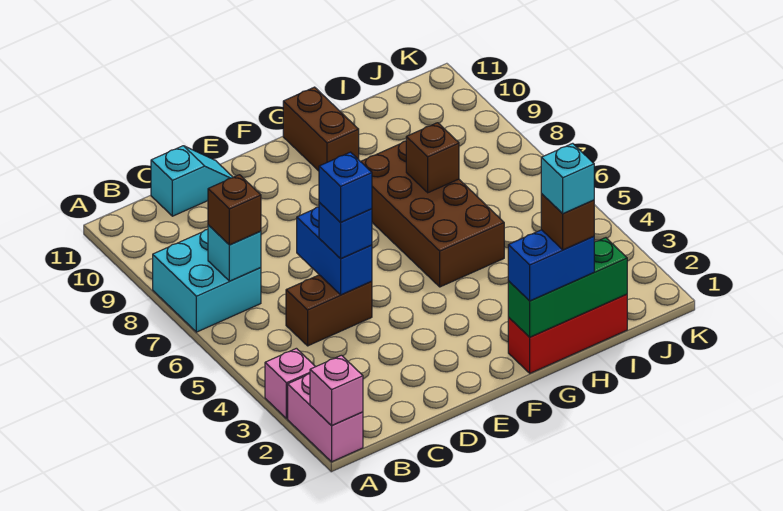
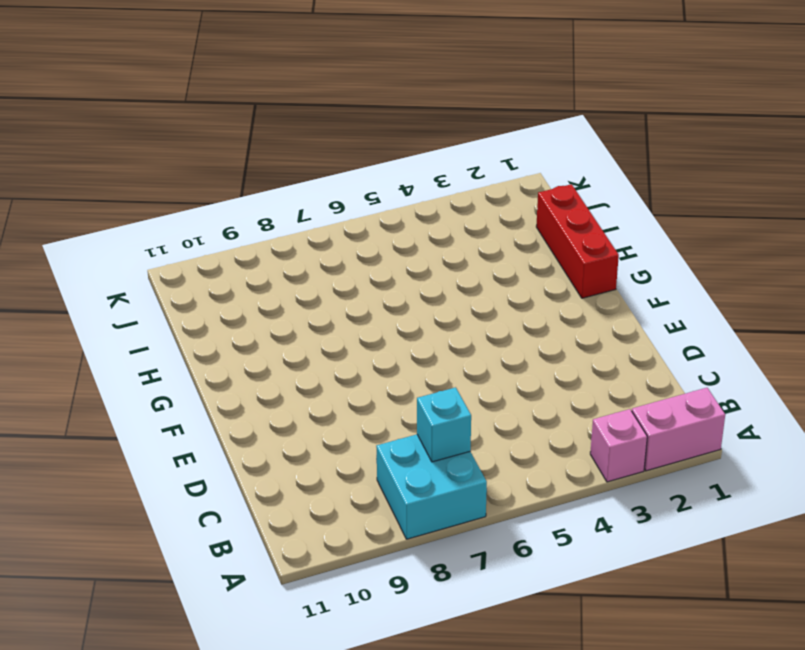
none -> brown brick C5:D5 level 1
none -> cyan slope C11:D11 level 1 top C
none -> brown brick G5:H8 level 1

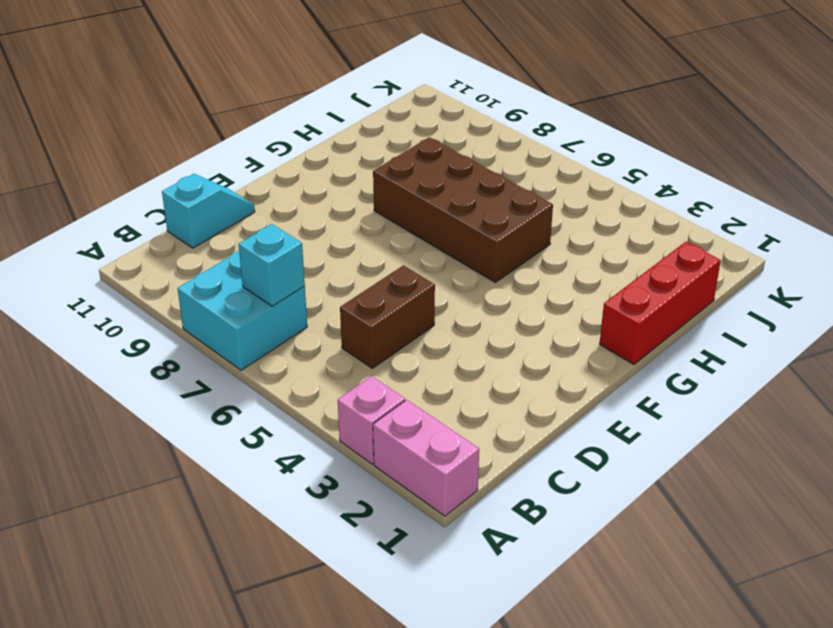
none -> brown brick G10:G11 level 1
none -> pink brick A1 level 2
none -> blue brick D5:D6 level 2

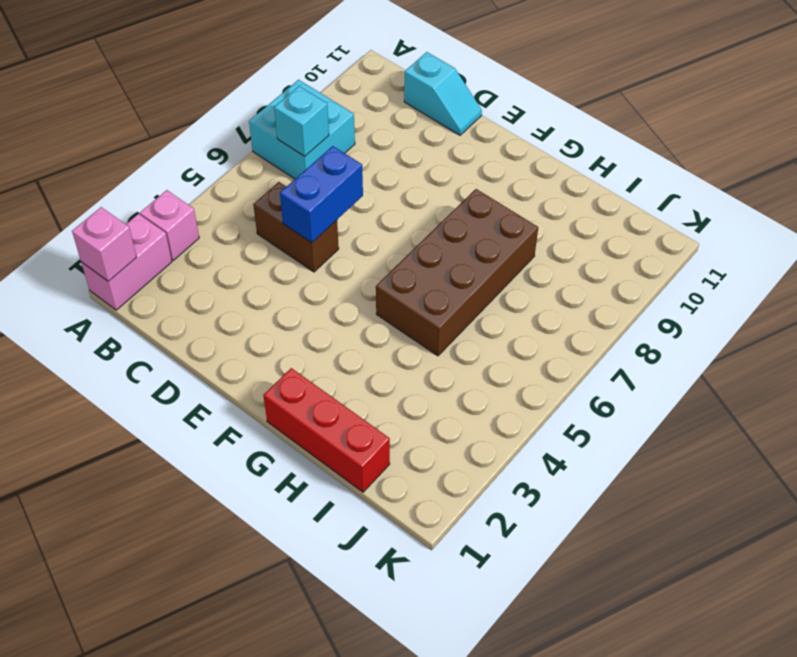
none -> brown brick G10:G11 level 1
none -> green brick G1:I1 level 2
none -> brown brick H7 level 2

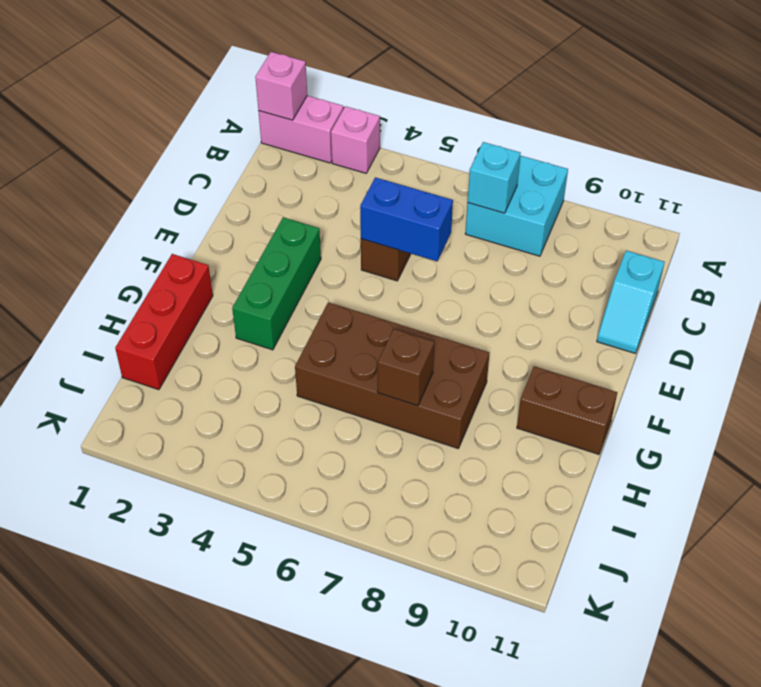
green brick E3:G3 level 1 -> green brick G1:I1 level 2
none -> brown brick B7 level 3
none -> blue brick D5 level 3
none -> blue brick G1:H1 level 3

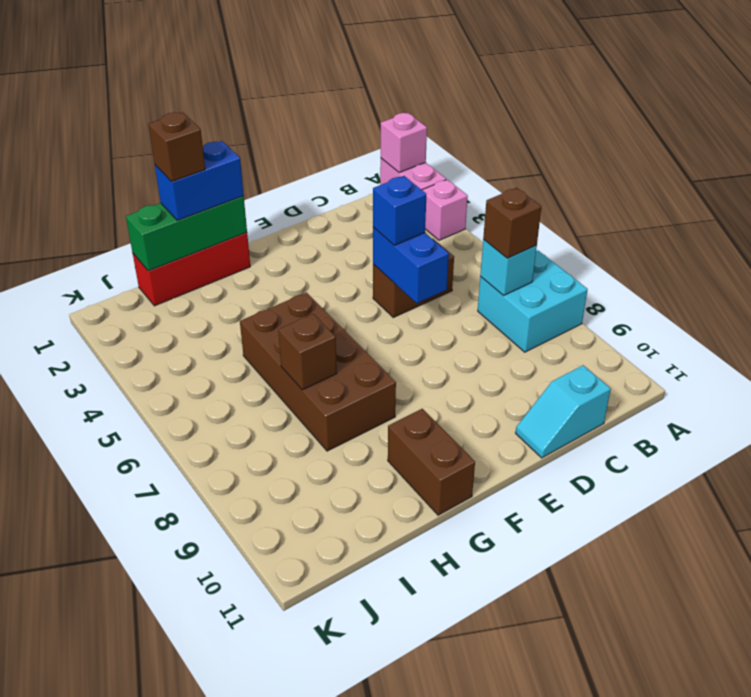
none -> blue brick D5 level 4
none -> cyan brick H1 level 5

